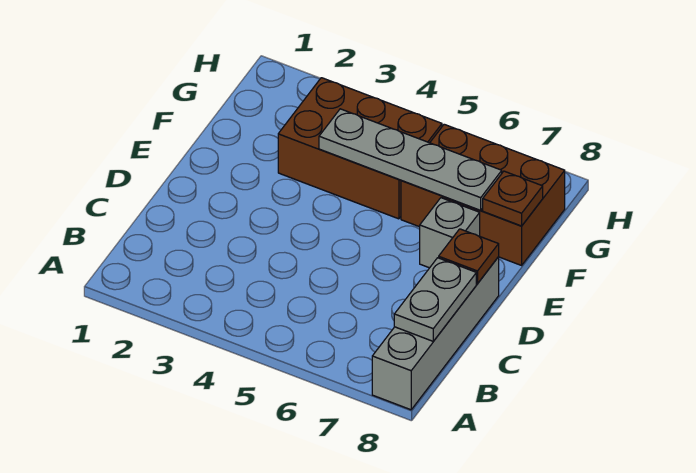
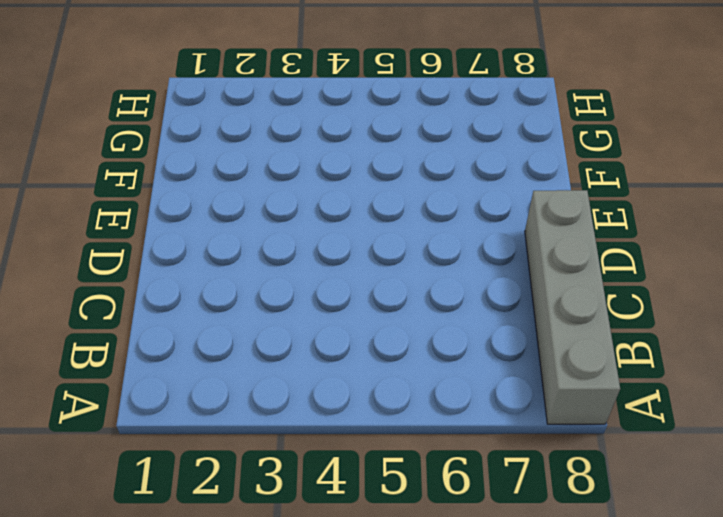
none -> grey brick E7 level 1
none -> brown brick F3:G5 level 1

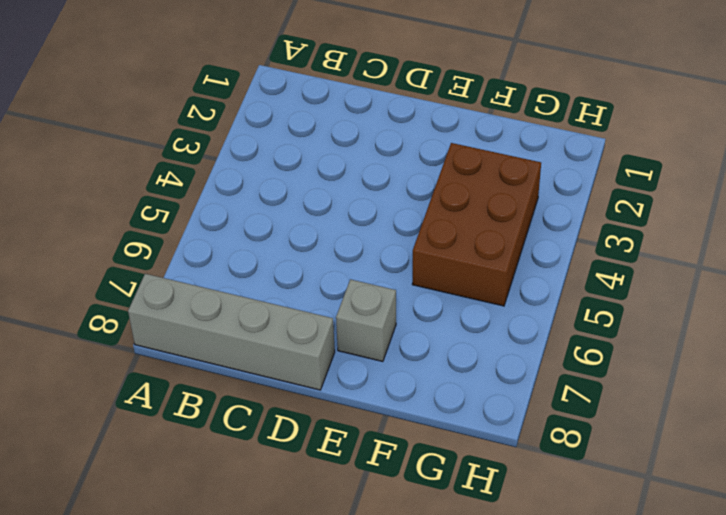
none -> brown brick F6:G8 level 1
none -> grey plate B8:C8 level 2

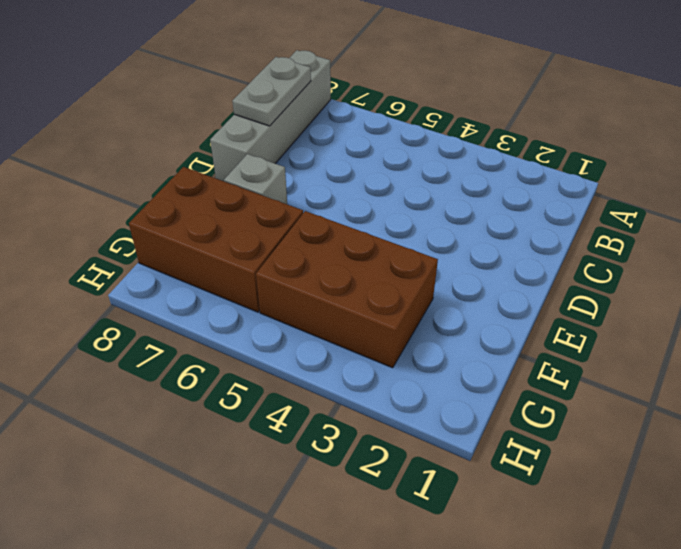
none -> brown plate D8 level 2
none -> grey plate F4:F7 level 2

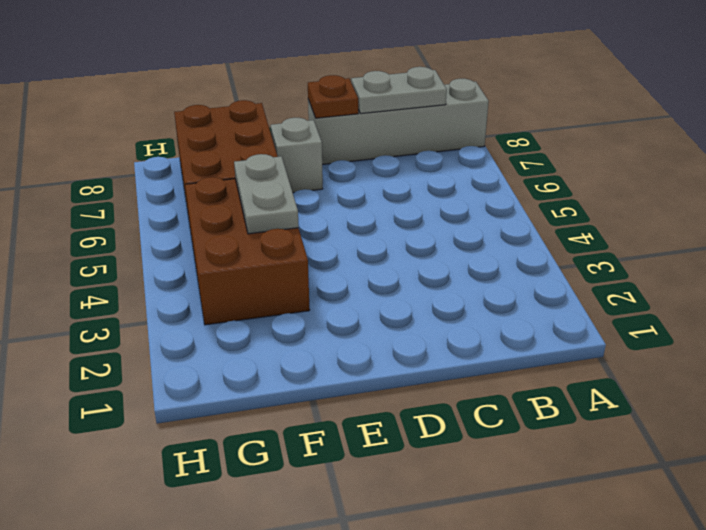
grey plate F4:F5 level 2 -> grey plate F4:F7 level 2
none -> brown plate F8 level 2

